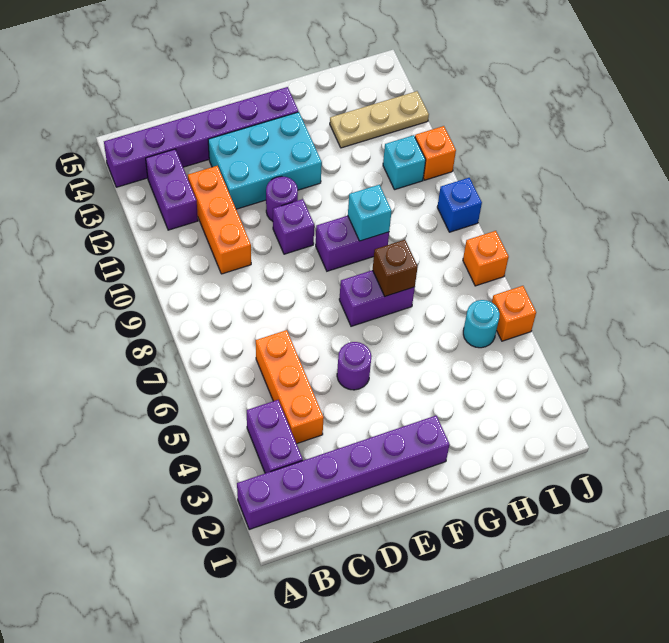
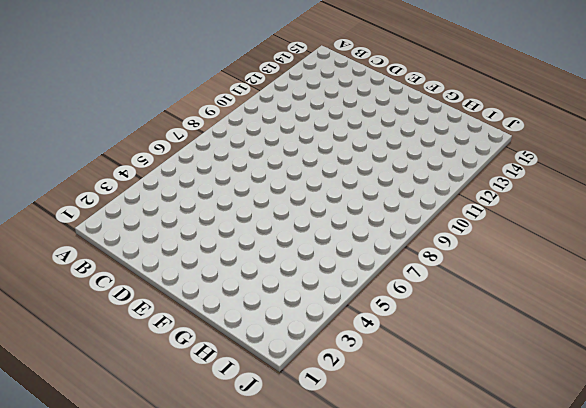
none -> purple brick A2:F2 level 1
none -> purple brick A14:F14 level 1
none -> purple brick B3:B4 level 1

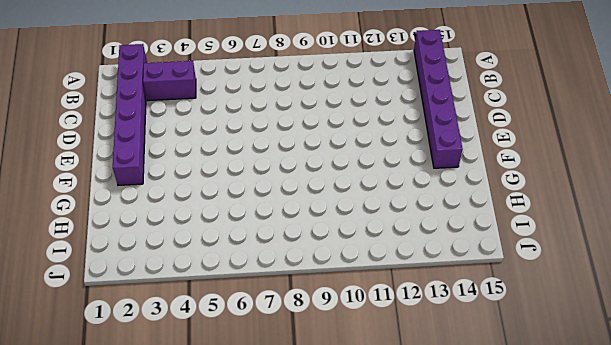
none -> purple brick B12:B13 level 1
none -> orange brick C4:C6 level 1
none -> orange brick C10:C12 level 1

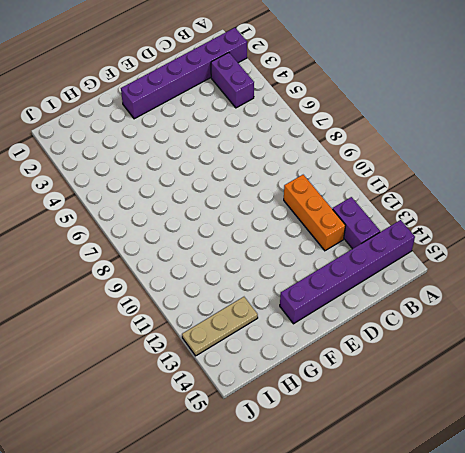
none -> orange brick C4:C6 level 1
none -> cyan brick D12:F13 level 1
none -> purple round brick E5 level 1

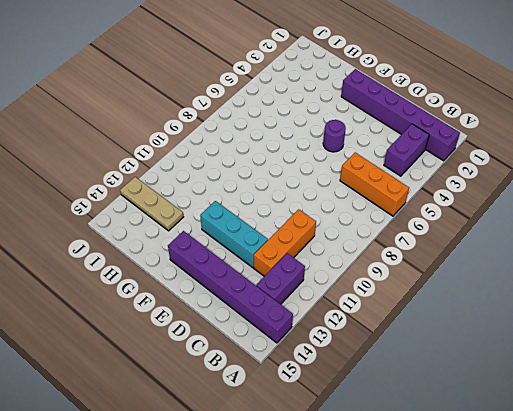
orange brick A6:C6 level 1 -> orange brick C4:C6 level 1
cyan brick D12:F12 level 1 -> cyan brick D12:F13 level 1
none -> purple brick E10 level 1
none -> purple round brick E11 level 1
none -> purple brick F7:G7 level 1

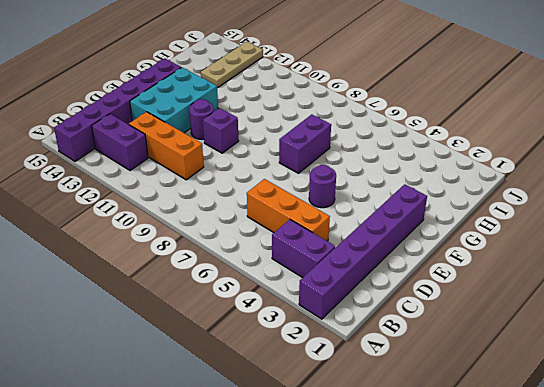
none -> purple brick F9:G9 level 1
none -> cyan round brick I5 level 1
none -> cyan brick I11 level 1

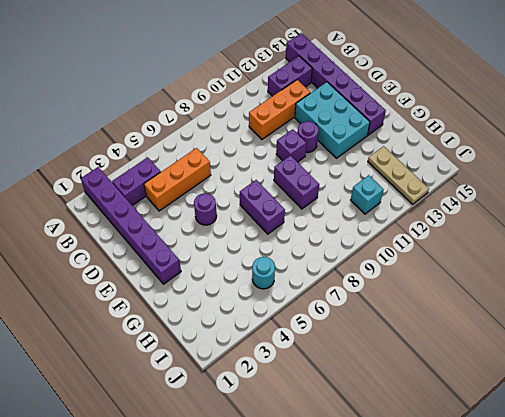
none -> orange brick J5 level 1
none -> orange brick J7 level 1
none -> blue brick J9 level 1

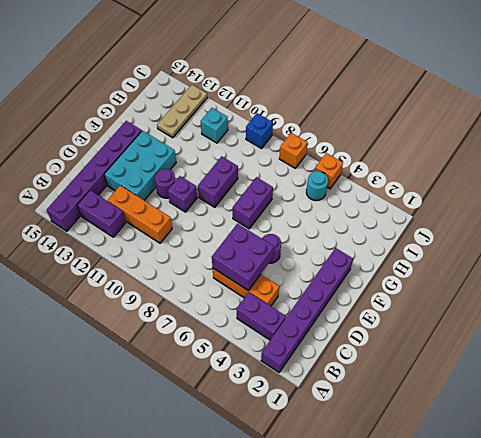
purple brick C5:D6 level 2 -> none
none -> orange brick J11 level 1
none -> brown brick G7 level 2
none -> cyan brick G9 level 2

